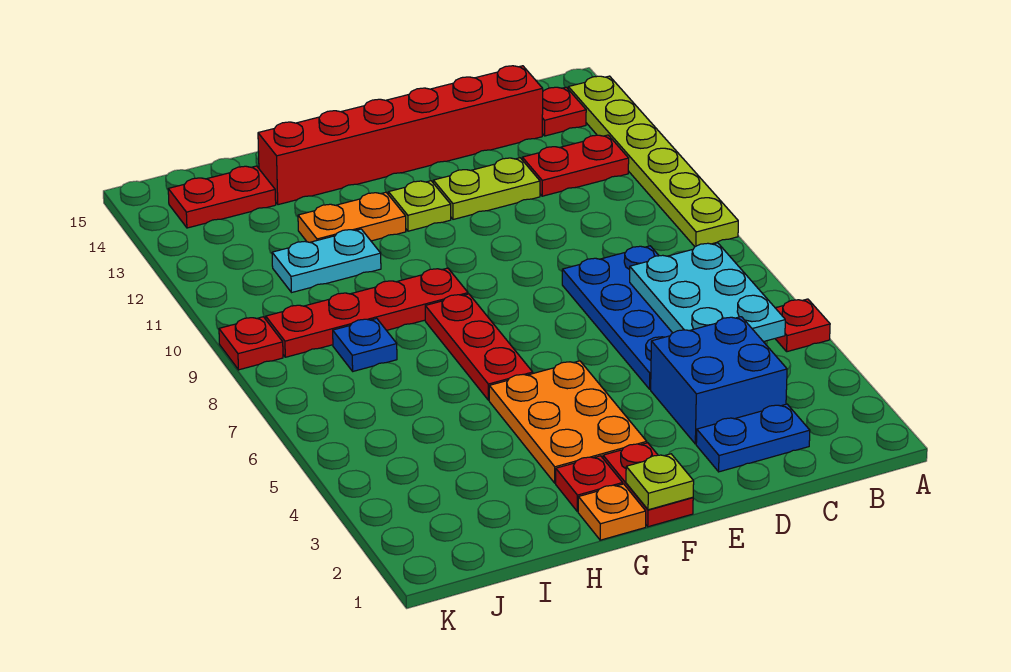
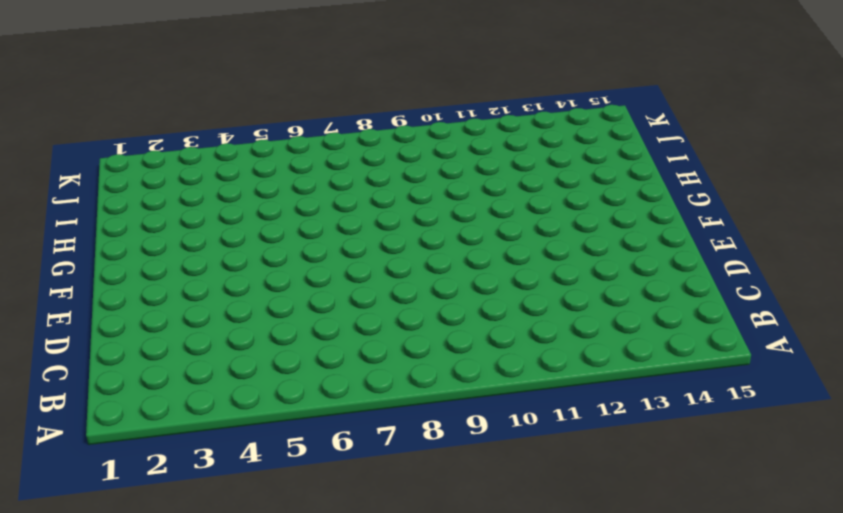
none -> red plate A5 level 1
none -> lime plate A9:A14 level 1
none -> red plate B12:C12 level 1

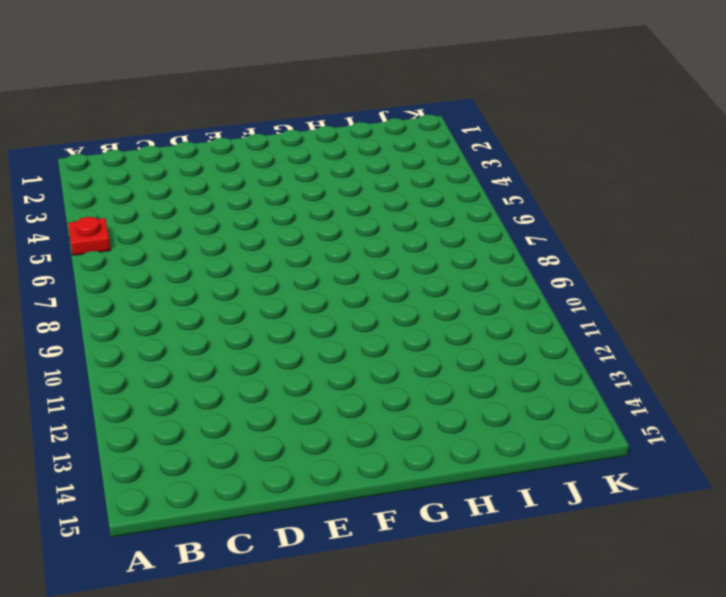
none -> lime plate A9:A14 level 1
none -> red plate B12:C12 level 1
none -> red plate B14 level 1

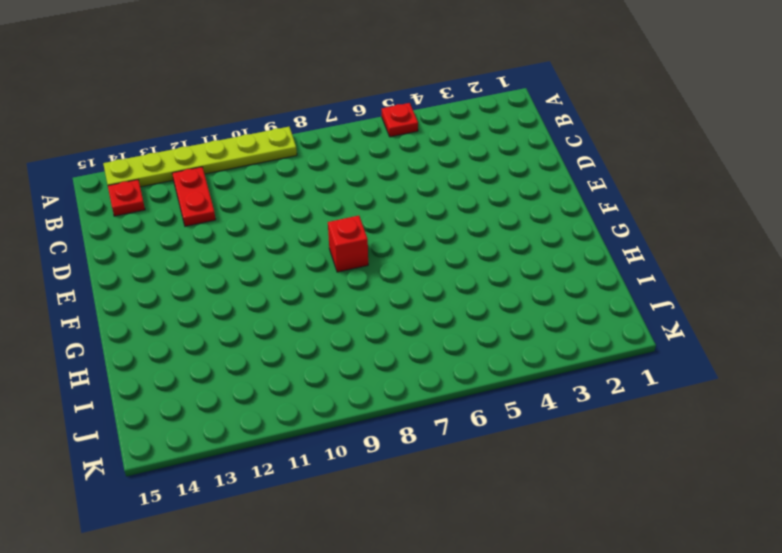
red brick F8 level 1 -> none
none -> blue plate C2:D2 level 1
none -> blue brick C3:D4 level 1
none -> blue plate C5:D8 level 1

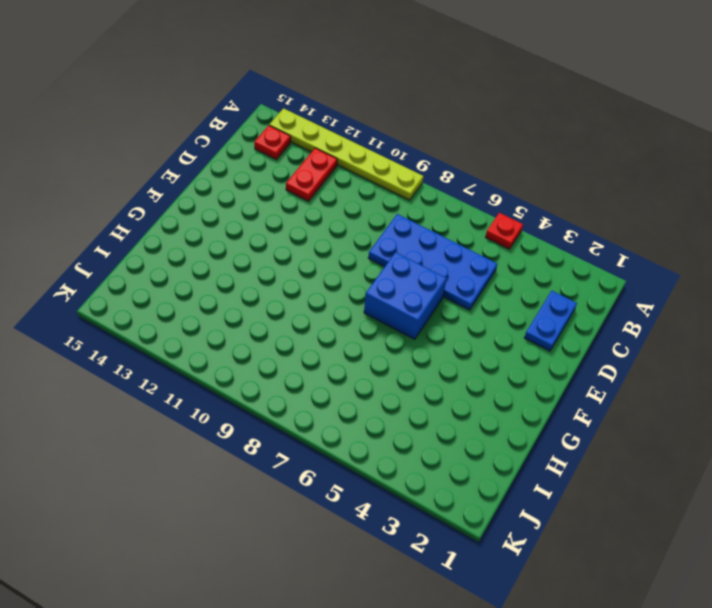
blue brick E6:F7 level 1 -> blue brick C3:D4 level 1
none -> red brick C14:H14 level 1
none -> lime plate D12:E12 level 1
none -> red plate F1:F2 level 1

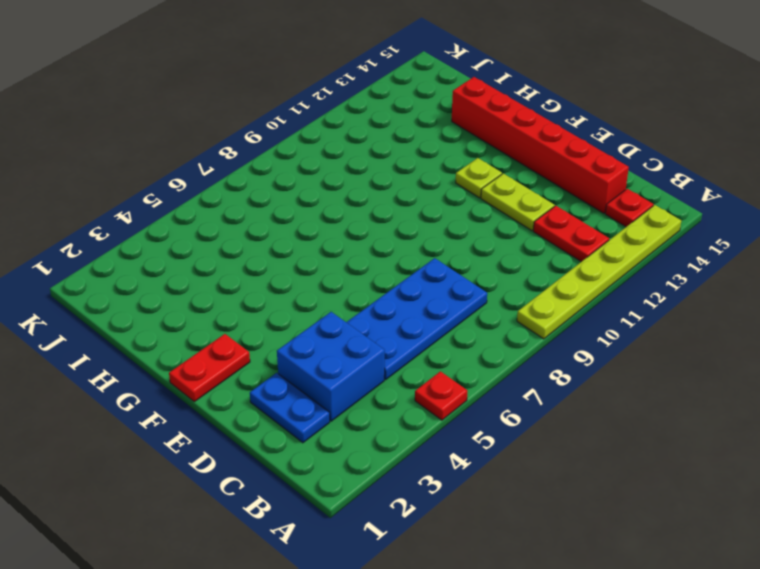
none -> orange plate F3:G5 level 1
none -> orange plate G1 level 1
none -> red plate G2 level 1

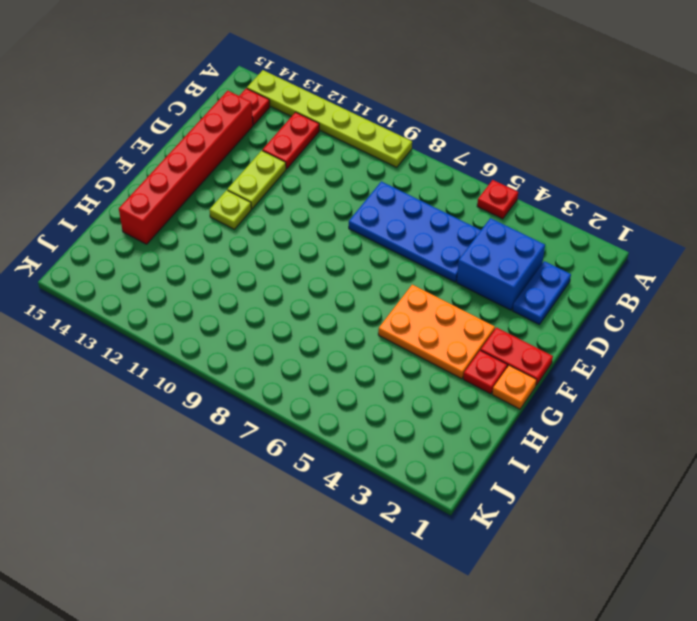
none -> red plate G6:G8 level 1
none -> red plate G9:J9 level 1
none -> orange plate G12:H12 level 1

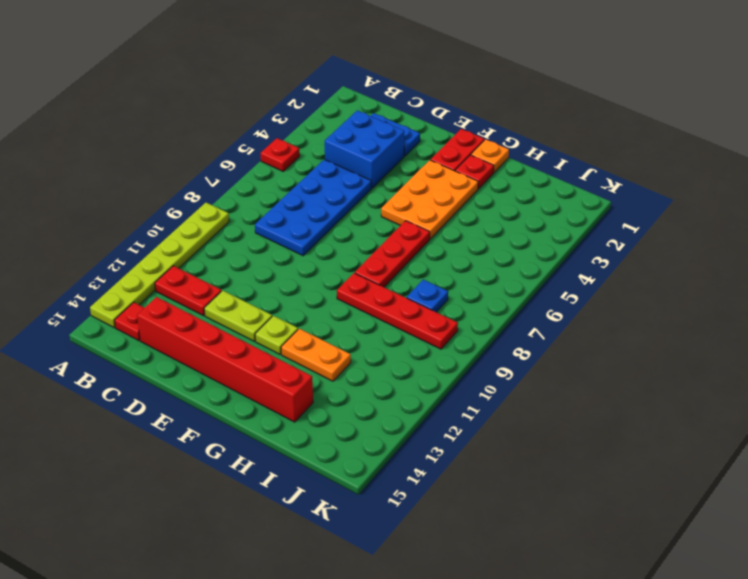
none -> cyan plate H11:I11 level 1
none -> red plate I14:J14 level 1
none -> red plate K9 level 1

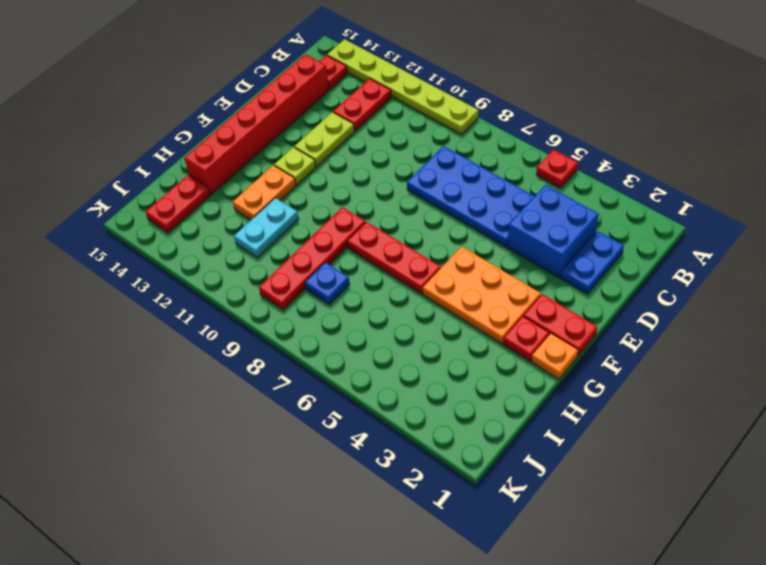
none -> red plate K9 level 1
none -> cyan plate B5:C7 level 2
none -> lime plate F1 level 2

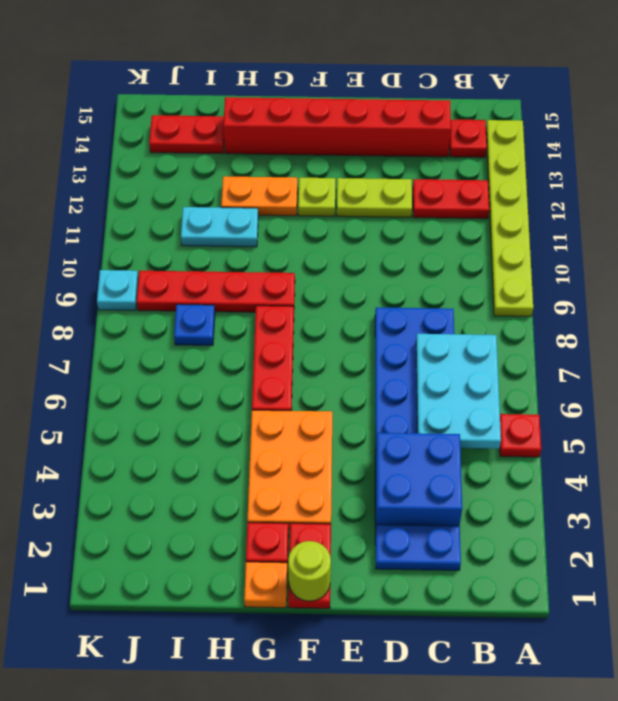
lime round brick F1 level 2 -> lime plate F1 level 2
cyan plate K9 level 1 -> red plate K9 level 1

